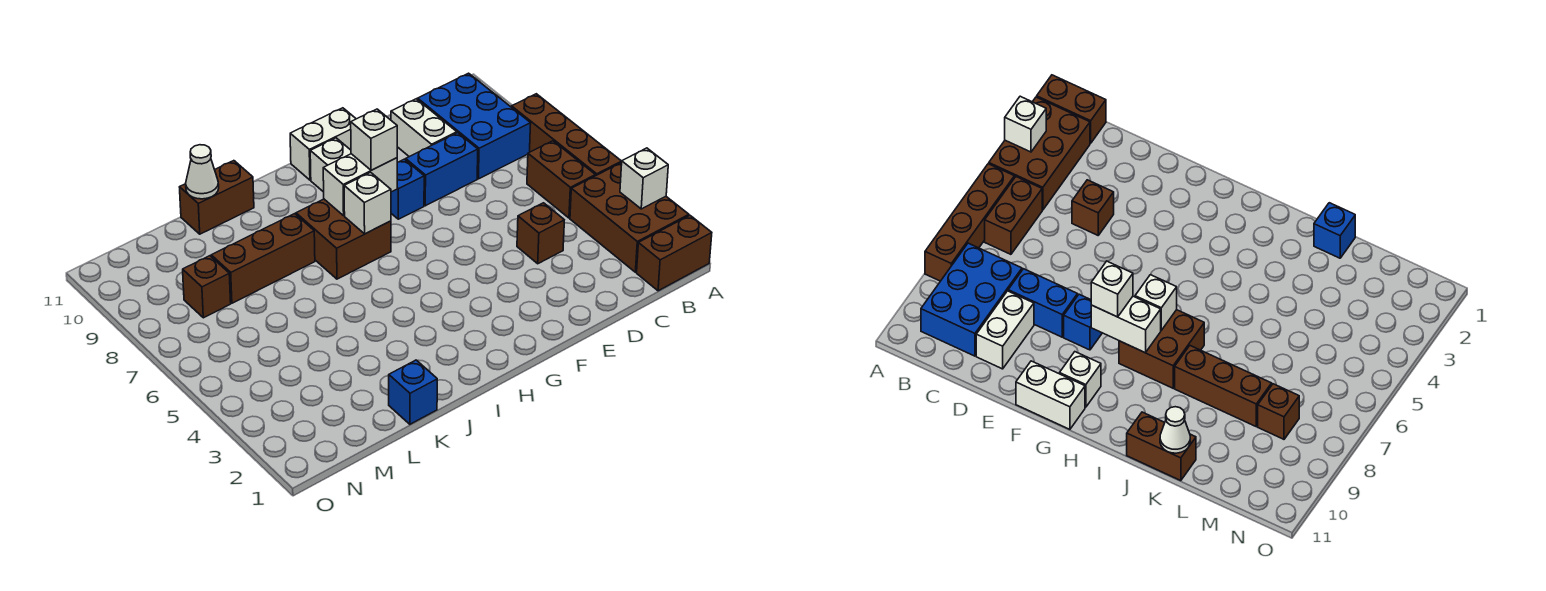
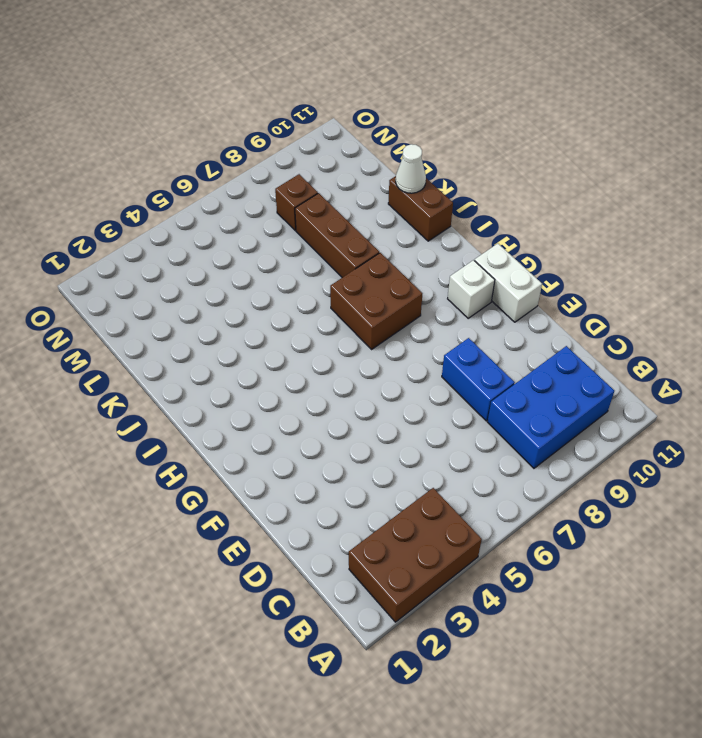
none -> brown brick A1:B1 level 1
none -> brown brick A5:A8 level 1
none -> brown brick B5:B6 level 1

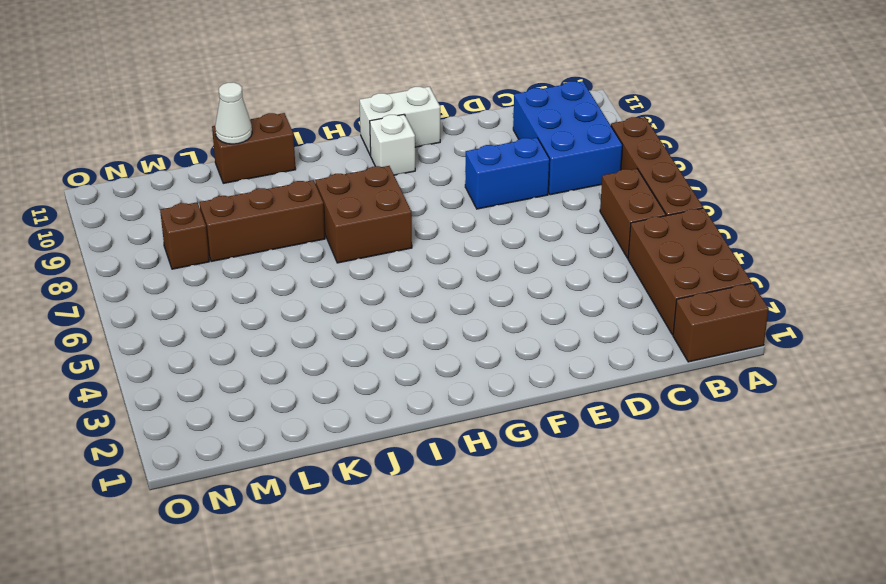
none -> brown brick D4 level 1
none -> white brick D9:D10 level 1
none -> blue brick F8 level 1

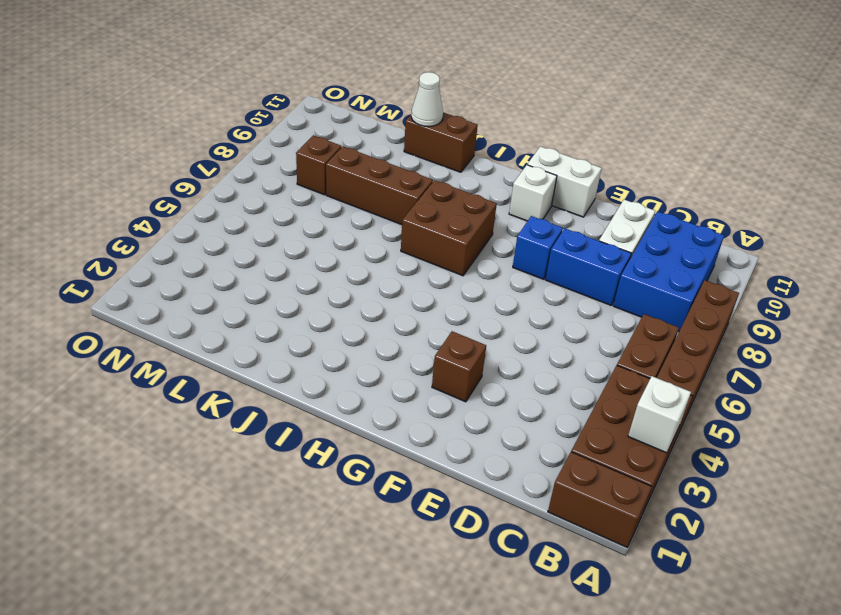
brown brick F3 level 1 -> brown brick D4 level 1
none -> blue brick K1 level 1
none -> white brick G8:H8 level 2
none -> white brick H7 level 2

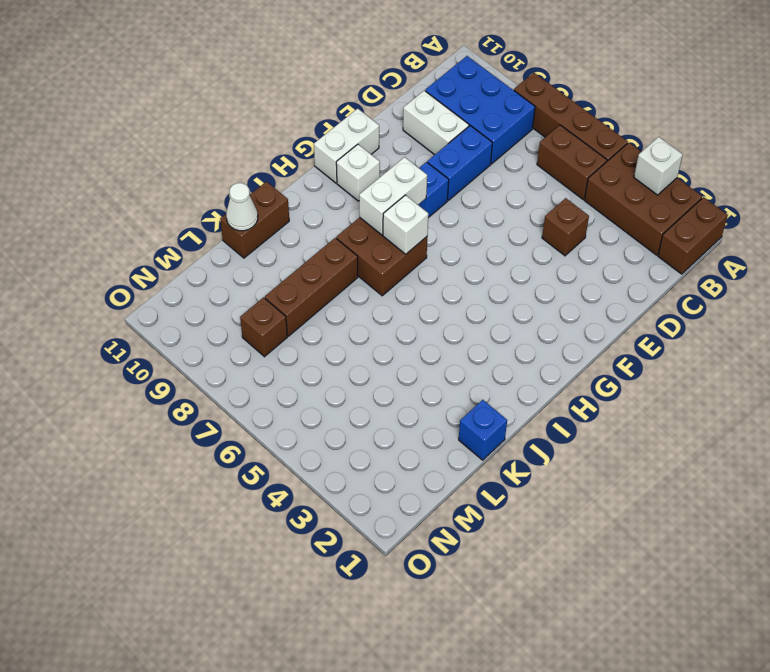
none -> white brick G8 level 3

